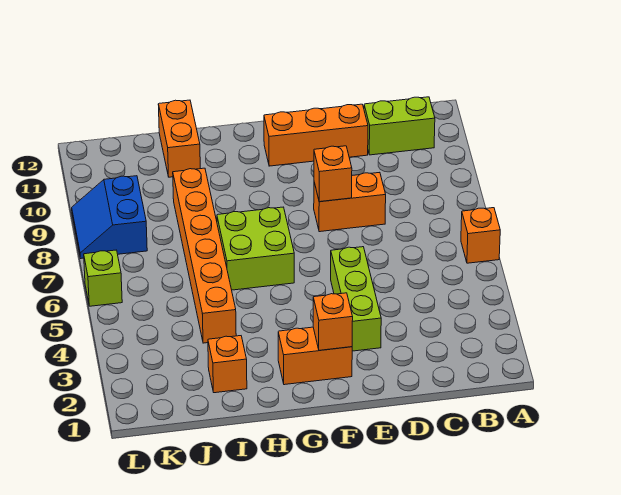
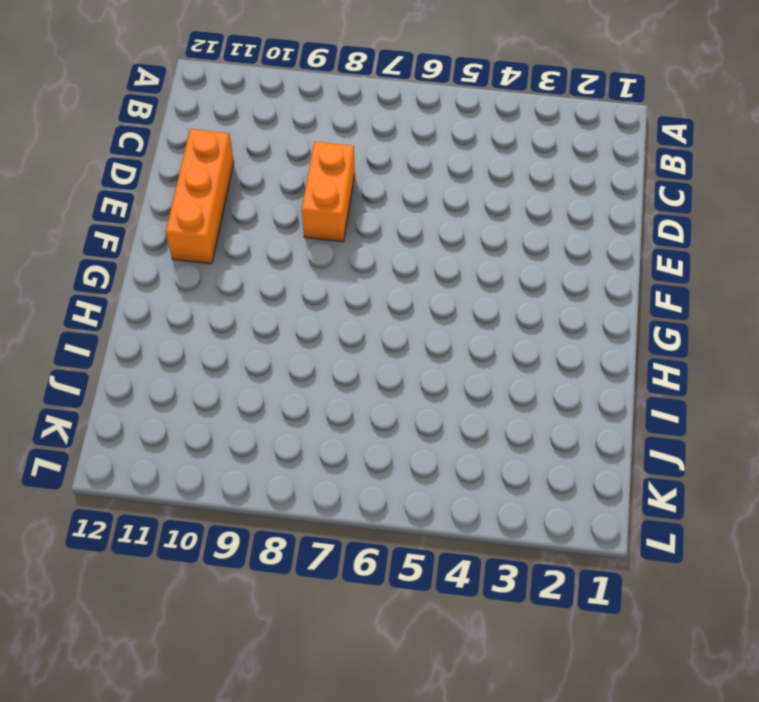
none -> orange brick A6 level 1
none -> lime brick B11:C11 level 1
none -> lime brick E3:E5 level 1

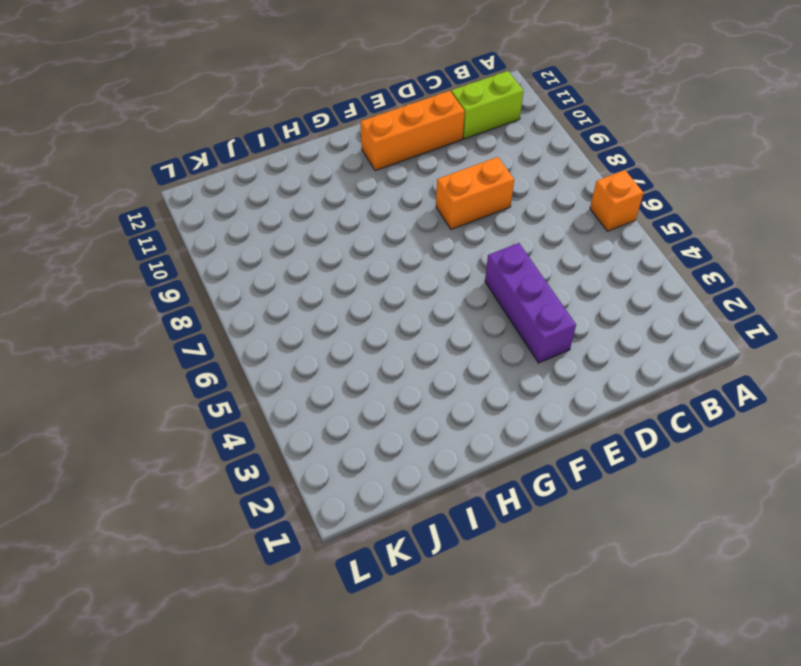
purple brick E3:E5 level 1 -> lime brick E3:E5 level 1
none -> orange brick F2:G2 level 1
none -> lime brick G6:H7 level 1
none -> orange brick I2 level 1

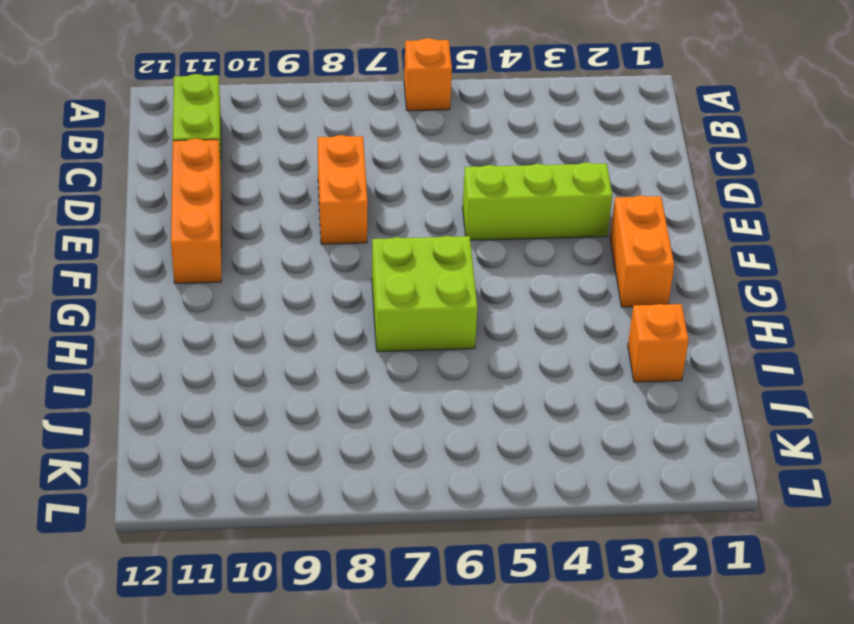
none -> orange brick I4:I9 level 1
none -> orange brick I11:I12 level 1
none -> blue slope K8:L9 level 1 top K

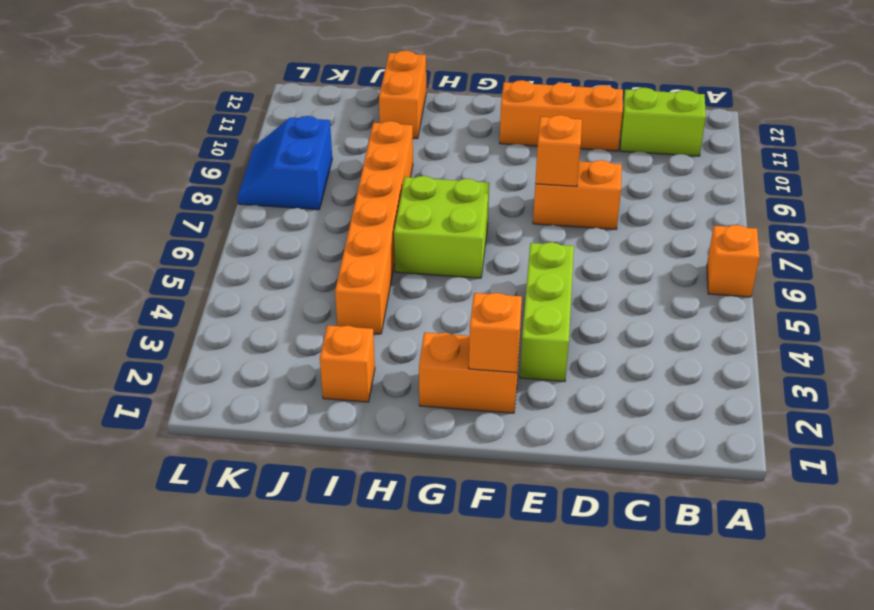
none -> lime brick L6 level 1

